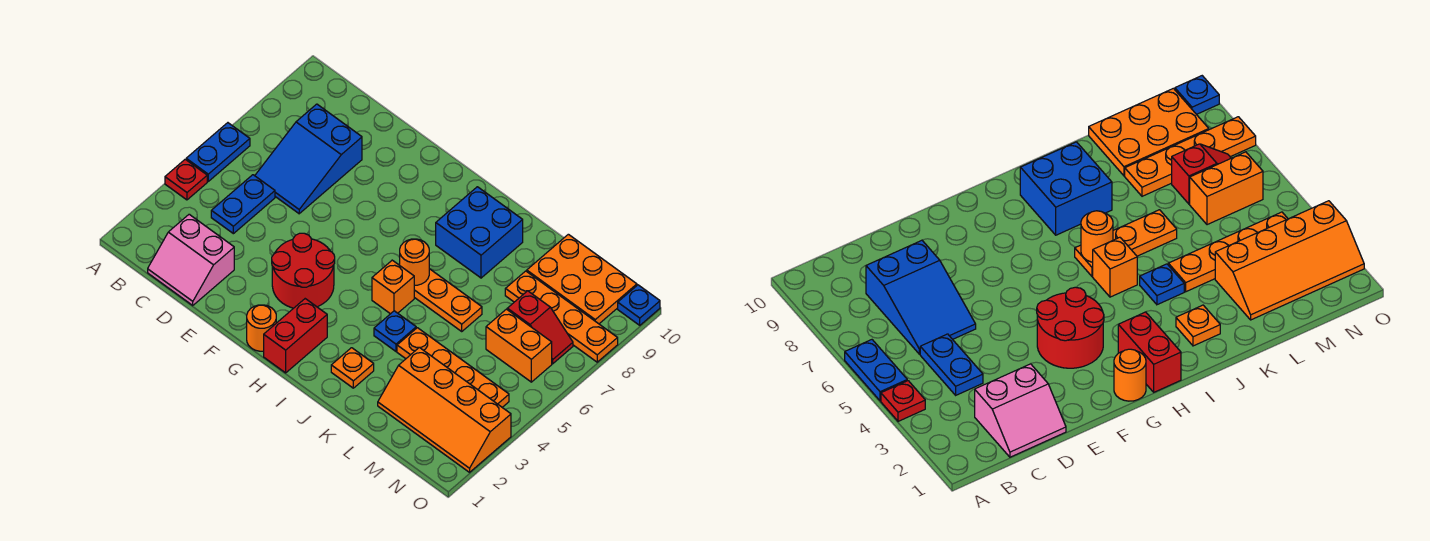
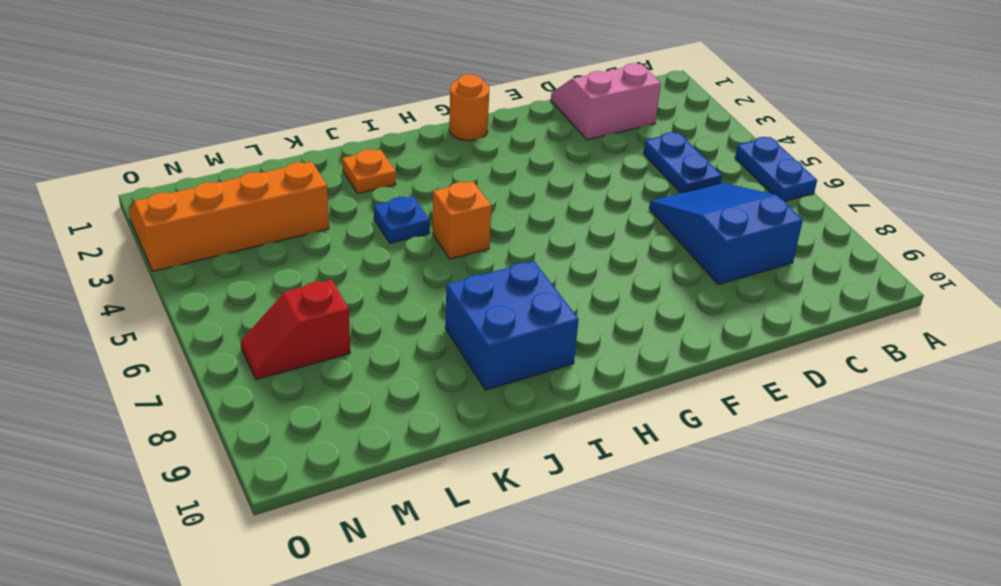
none -> red plate A4 level 1
none -> red round brick F3:G4 level 1
none -> red brick H1:H2 level 1

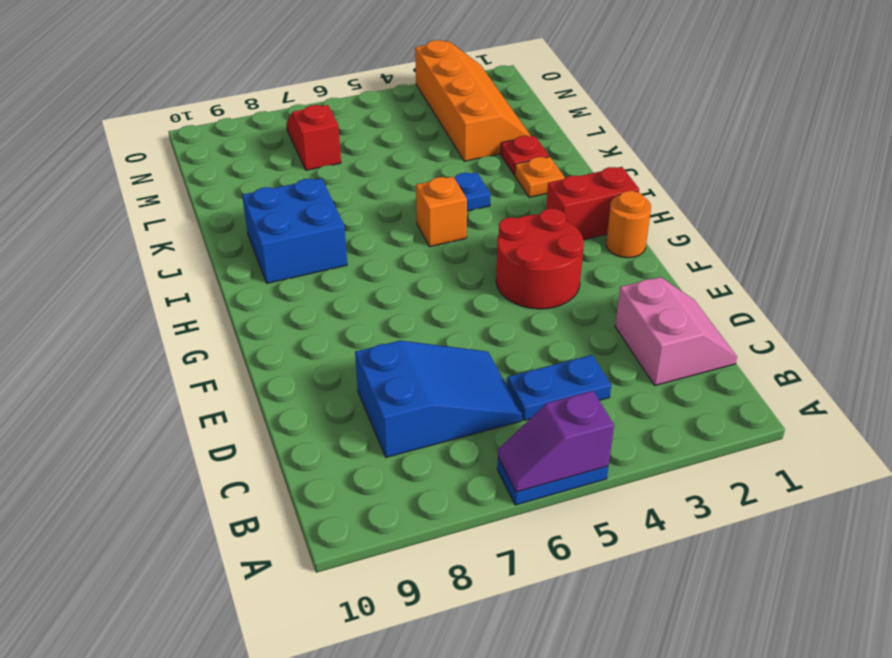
purple slope A5:A6 level 2 top 5 -> none
red plate K2 level 1 -> red plate A4 level 1
none -> orange plate I6:K6 level 1
none -> orange plate K4:N4 level 1
none -> orange plate L8:O8 level 1

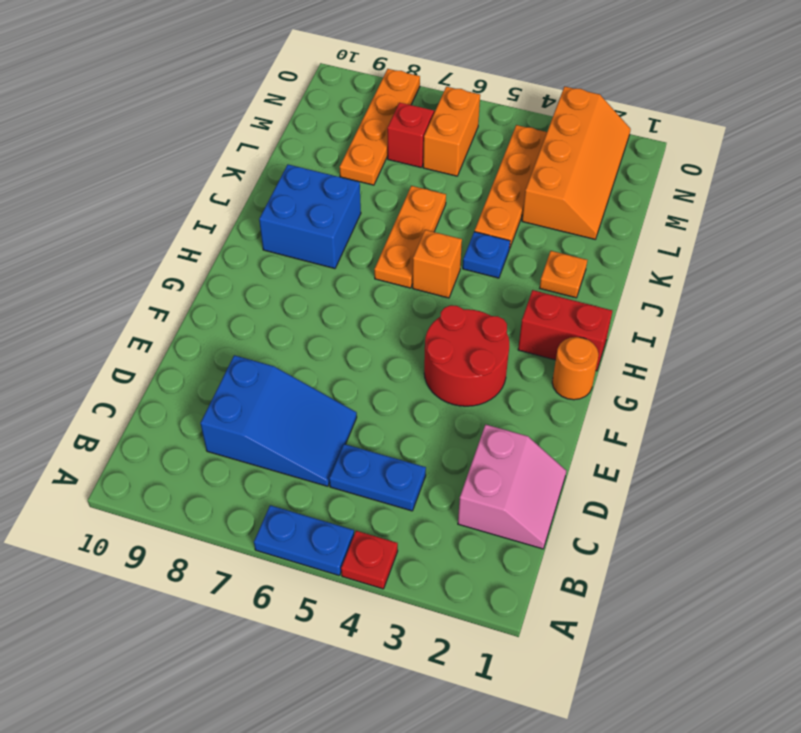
none -> orange plate L9:N10 level 1
none -> blue plate O10 level 1
none -> orange round brick I6 level 2

